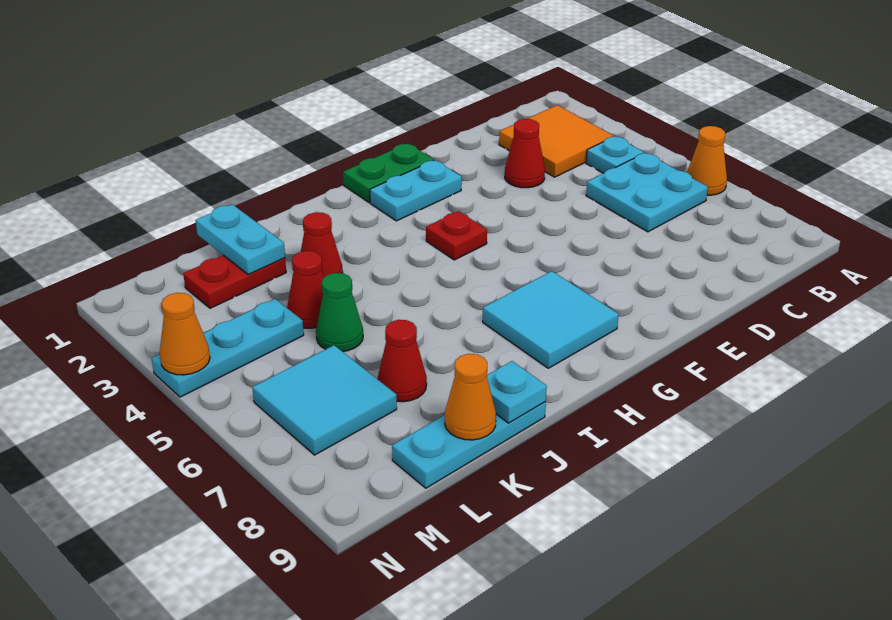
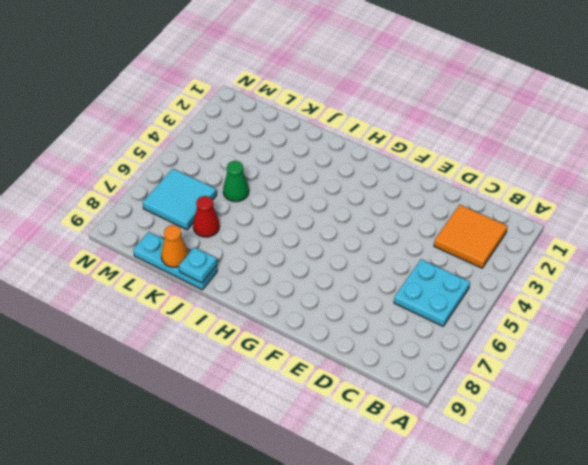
none -> orange cone A6 level 1
none -> cyan plate B4 level 1
none -> red cone D3 level 1

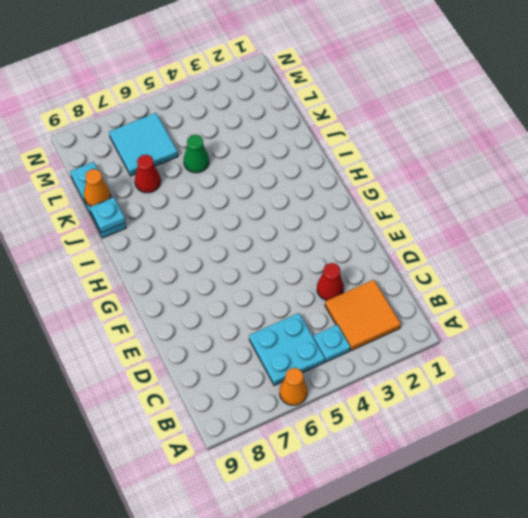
none -> green plate F1:G1 level 1
none -> cyan plate F2:G2 level 1
none -> red plate G4 level 1

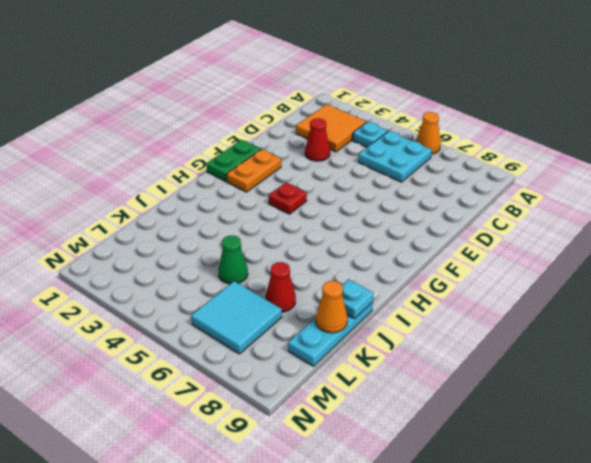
orange plate F2:G2 level 1 -> cyan plate F2:G2 level 1
none -> cyan tile G7:H8 level 1
none -> red cone J3 level 1
none -> red plate K2:L2 level 1

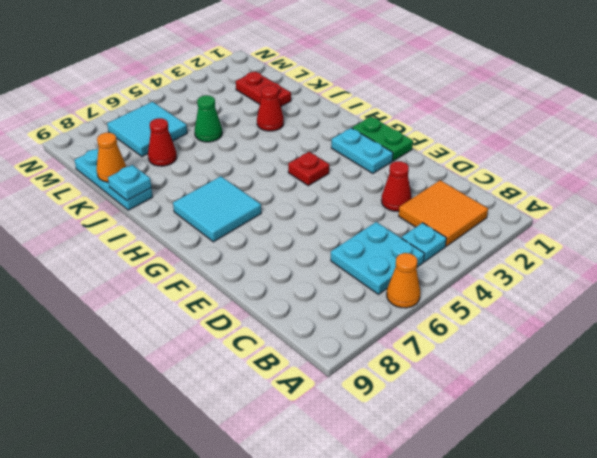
none -> red cone K4 level 1
none -> cyan plate L4:N4 level 1
none -> cyan plate K1:K2 level 2

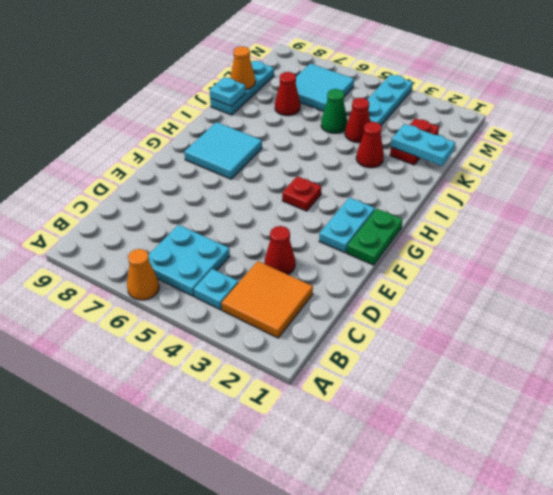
none -> orange cone N4 level 2

